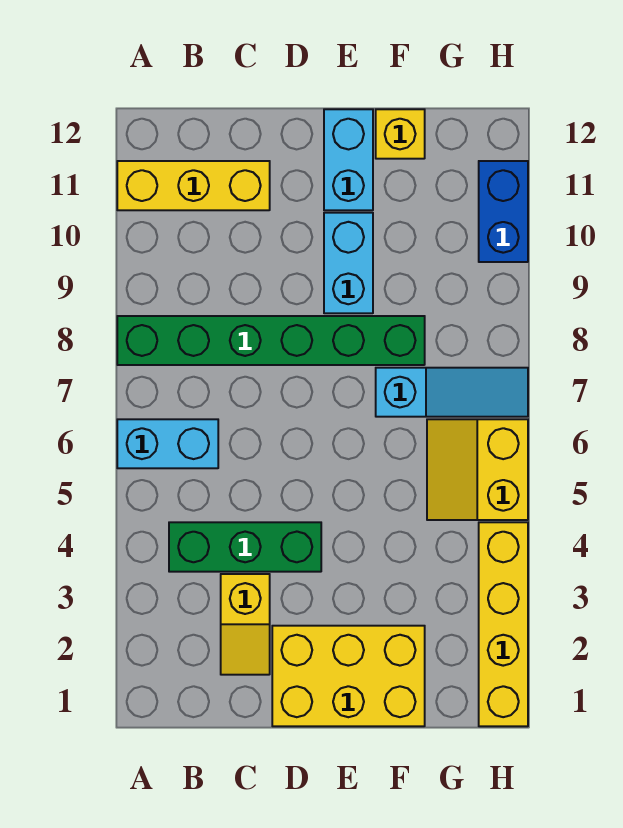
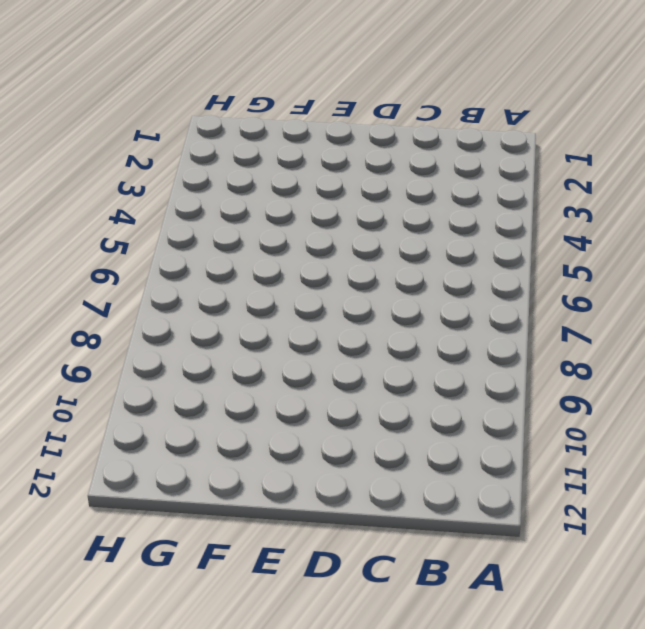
none -> cyan brick A6:B6 level 1
none -> green brick A8:F8 level 1
none -> yellow brick A11:C11 level 1

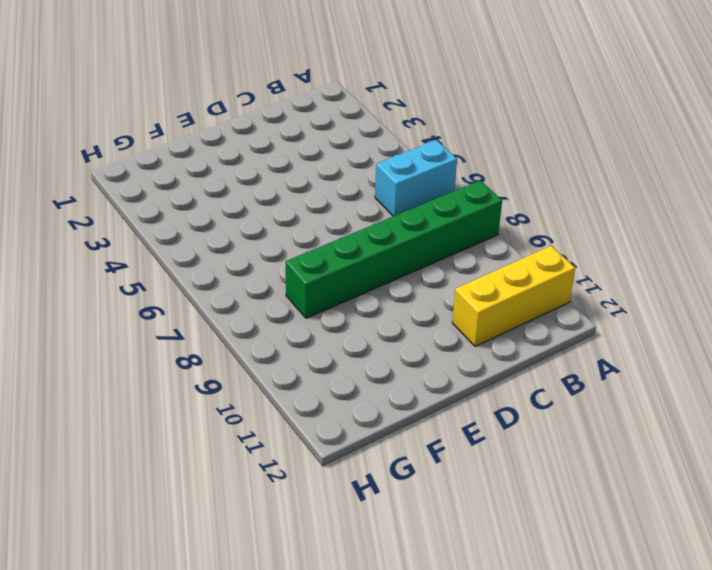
none -> green brick B4:D4 level 1
none -> yellow slope C2:C3 level 1 top 3
none -> yellow brick D1:F2 level 1

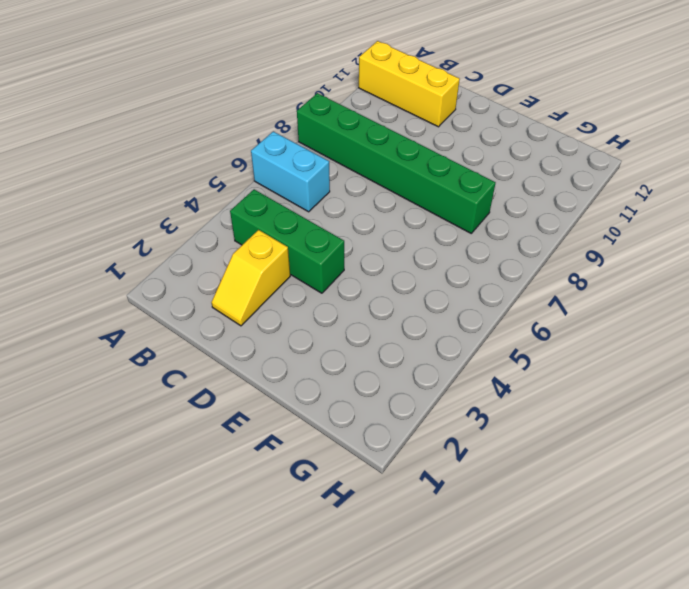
none -> yellow brick D1:F2 level 1
none -> cyan brick E9:E10 level 1
none -> cyan brick E11:E12 level 1

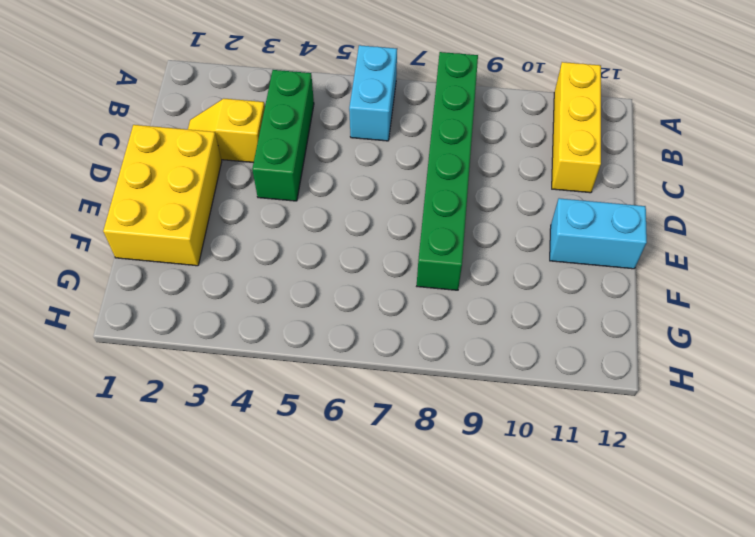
none -> cyan brick E9:E10 level 1
none -> cyan slope F7:H7 level 1 top F
none -> yellow brick F12 level 1

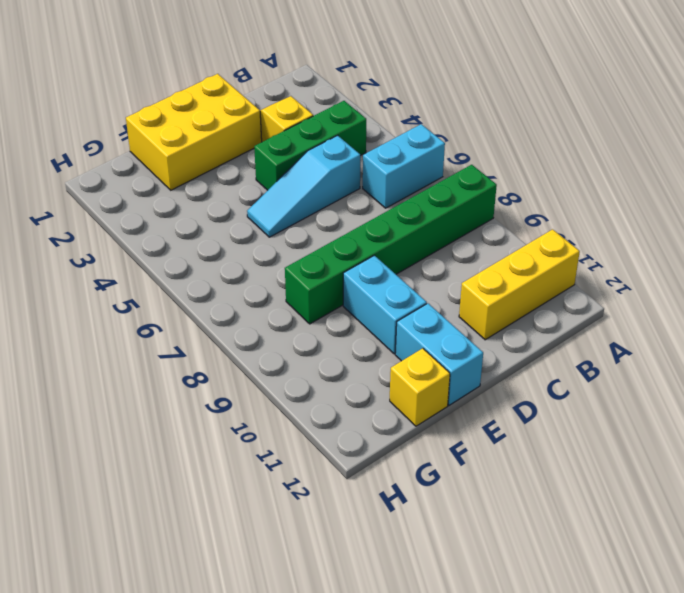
cyan slope C5:E5 level 1 top C -> cyan slope F7:H7 level 1 top F
none -> yellow slope G5:H6 level 1 top H
none -> yellow brick H1:H4 level 1
none -> blue brick H10:H11 level 1

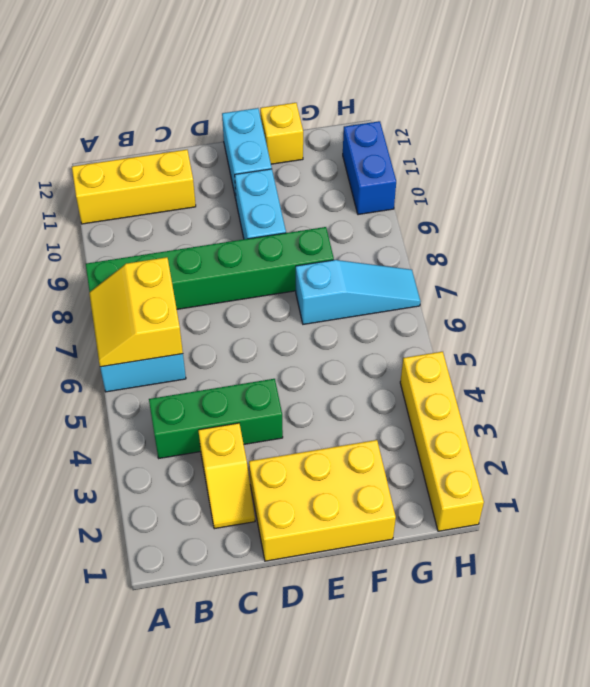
yellow slope A6:B7 level 2 top B -> yellow slope G5:H6 level 1 top H

